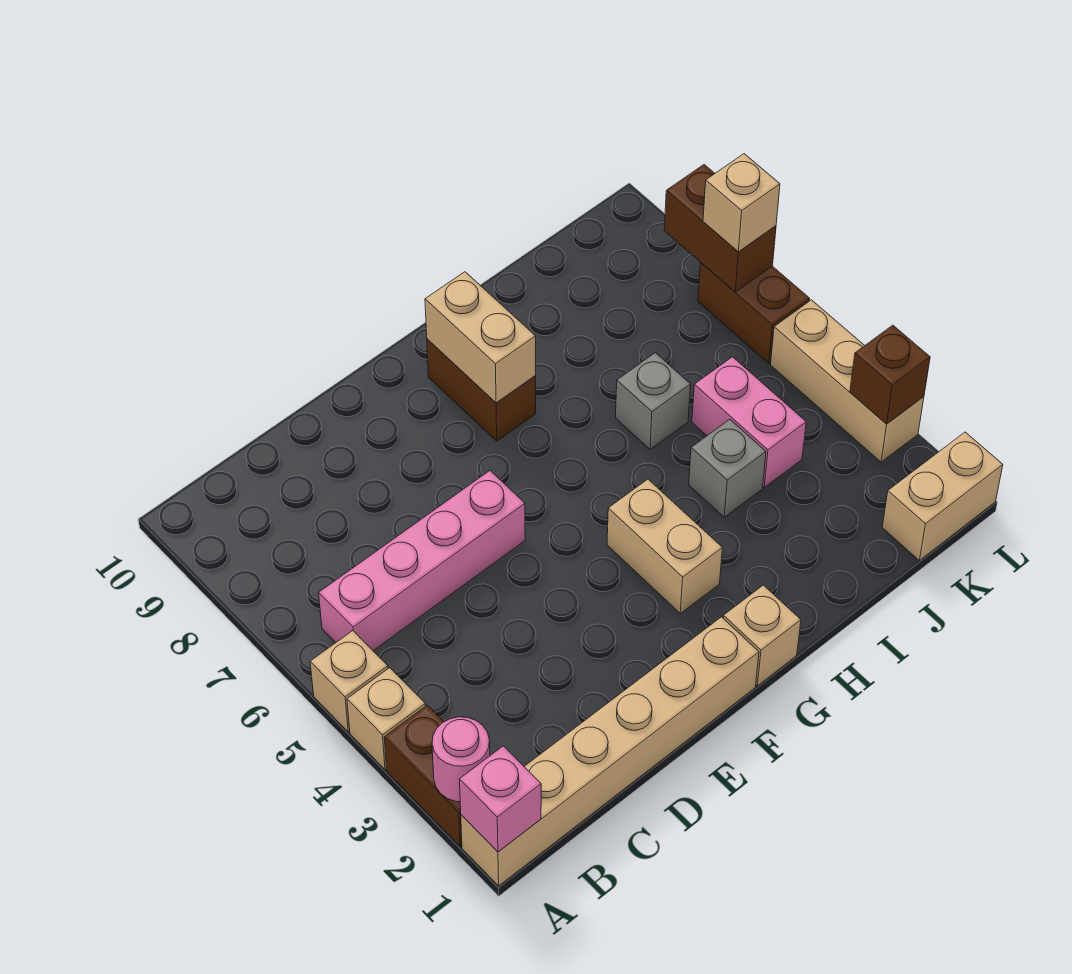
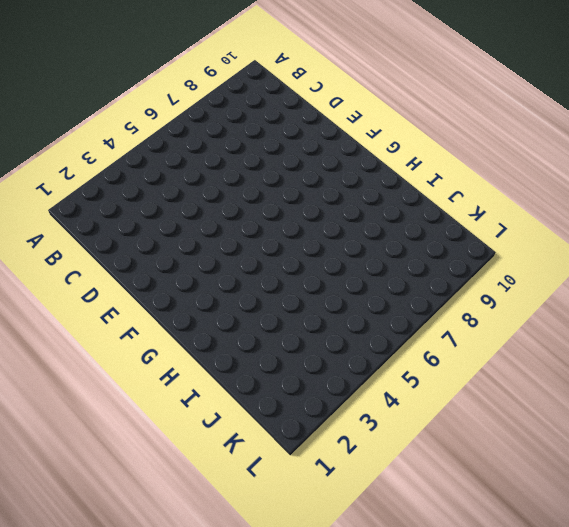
none -> tan brick A1:F1 level 1
none -> brown brick A2:A3 level 1
none -> tan brick A4 level 1

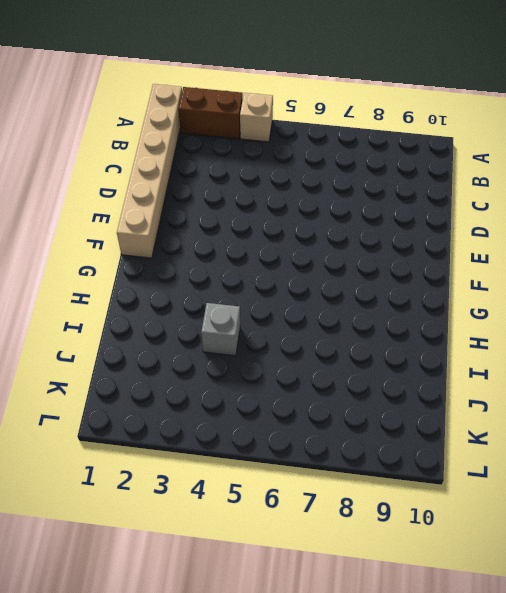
none -> tan brick A5 level 1
none -> pink brick B6:E6 level 1
none -> tan brick G1 level 1

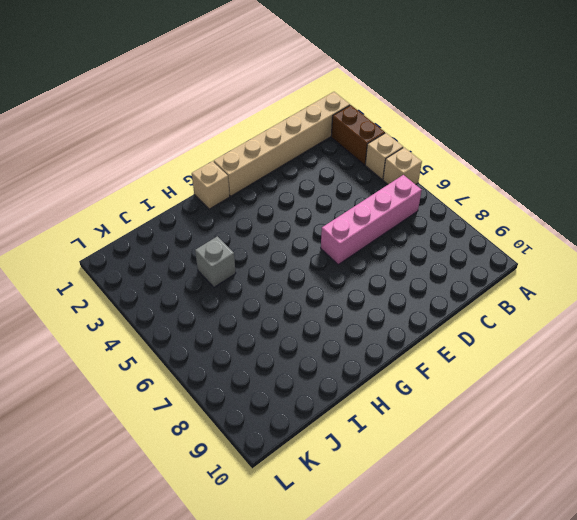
none -> tan brick G3:G4 level 1
none -> brown brick G8:G9 level 1
none -> grey brick I6 level 1

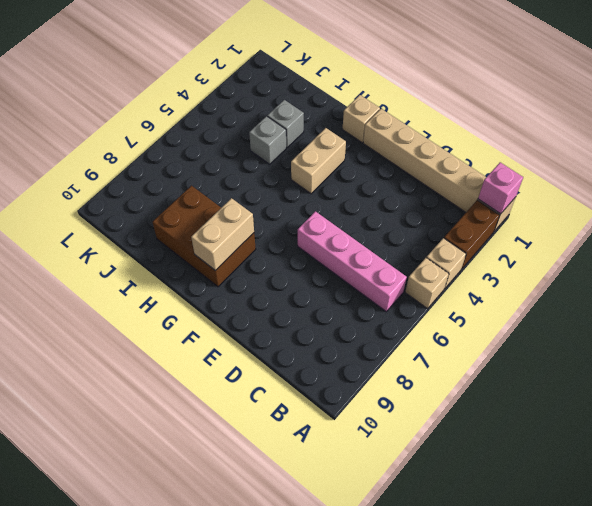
brown brick G8:I9 level 1 -> brown brick G8:G9 level 1
grey brick I3 level 1 -> grey brick I6 level 1
none -> pink brick J4:J5 level 1
none -> tan brick K1:L1 level 1
none -> tan brick L3:L5 level 1

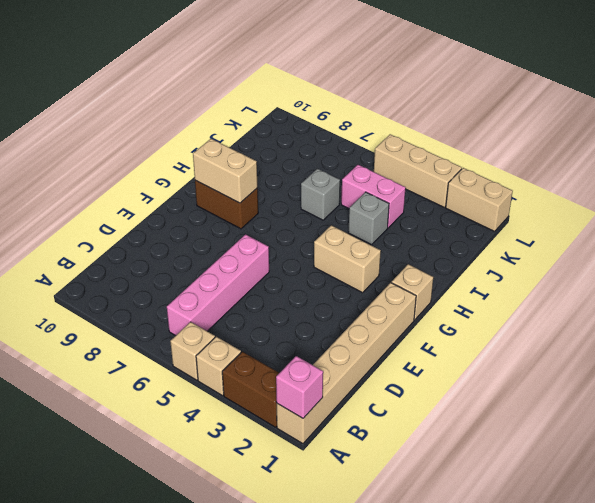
tan brick L1:L2 level 1 -> tan brick K1:L1 level 1
none -> brown brick L6:L7 level 1
none -> pink round brick A2 level 2
none -> brown brick L3 level 2

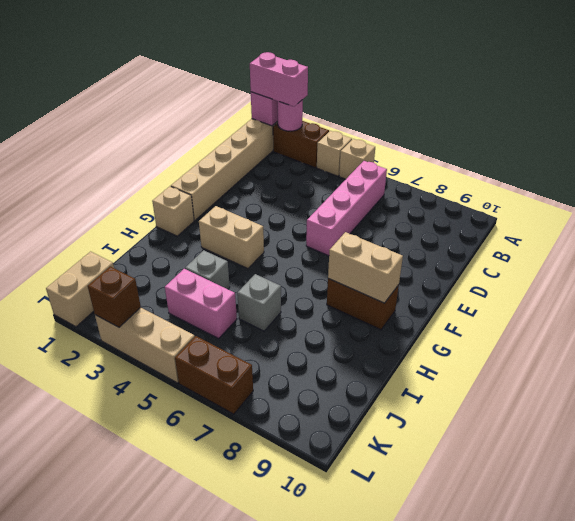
pink brick A1:A2 level 3 -> none
none -> brown brick L7:L8 level 2
none -> tan brick L7 level 3

